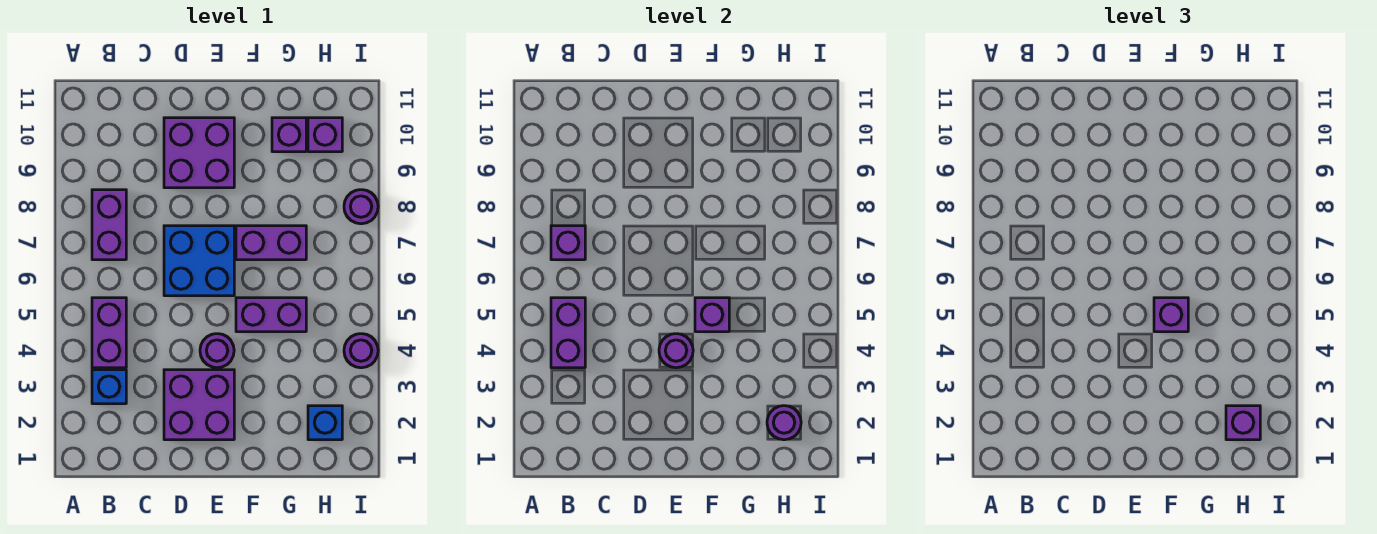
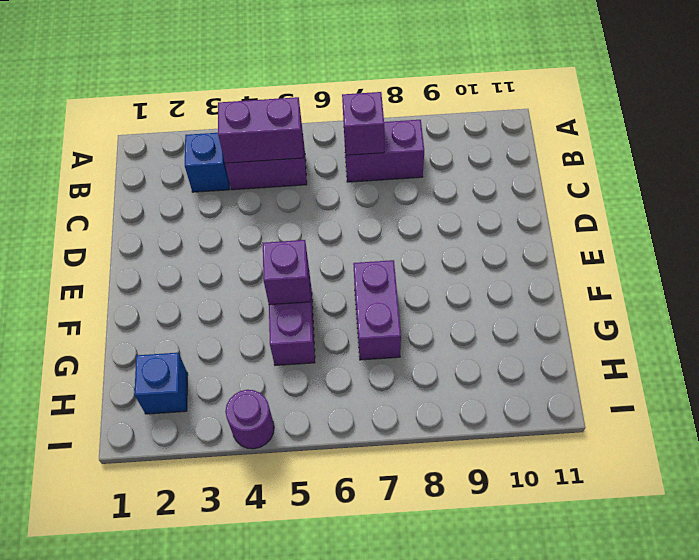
none -> purple brick D2:E3 level 1
none -> blue brick D6:E7 level 1
none -> purple brick D9:E10 level 1

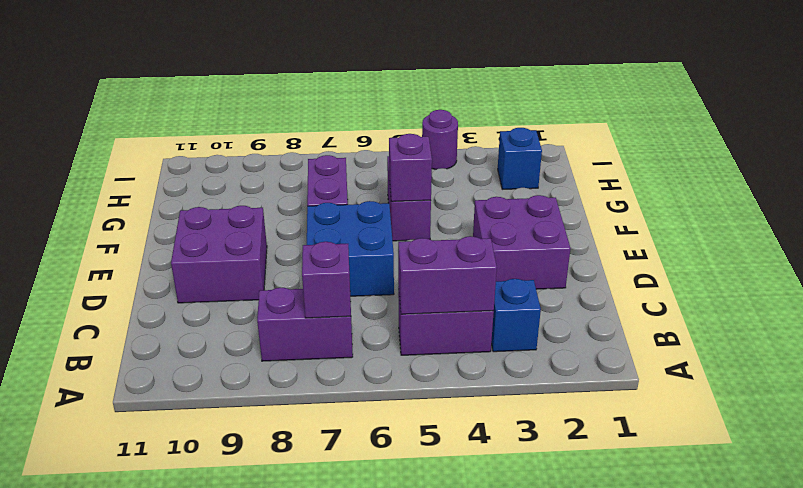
none -> purple round brick E4 level 1
none -> purple brick G10 level 1
none -> purple brick H10 level 1

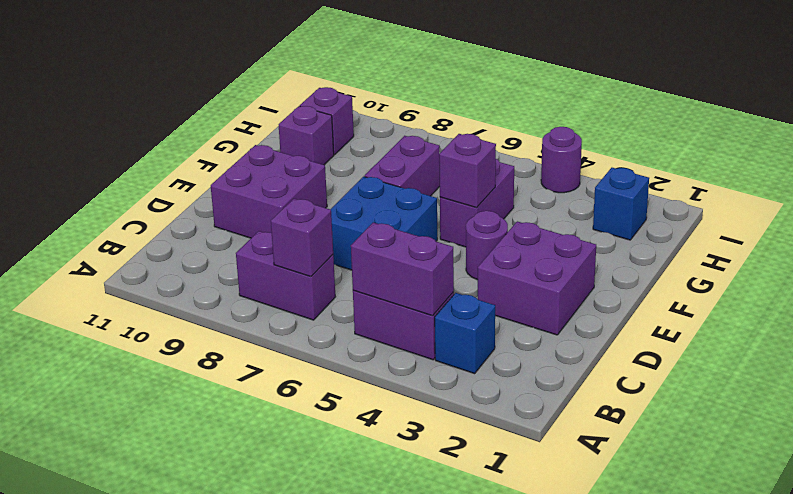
none -> purple round brick I8 level 1
none -> purple round brick E4 level 2
none -> purple round brick H2 level 2

